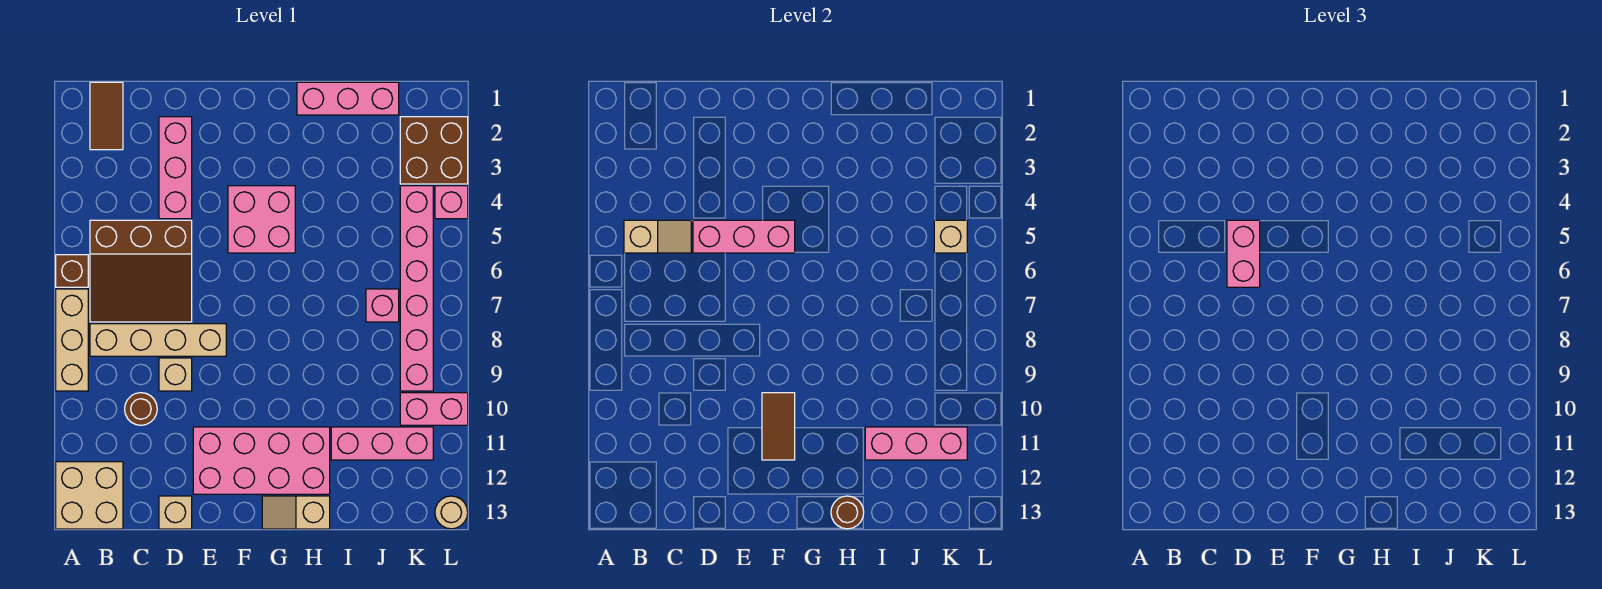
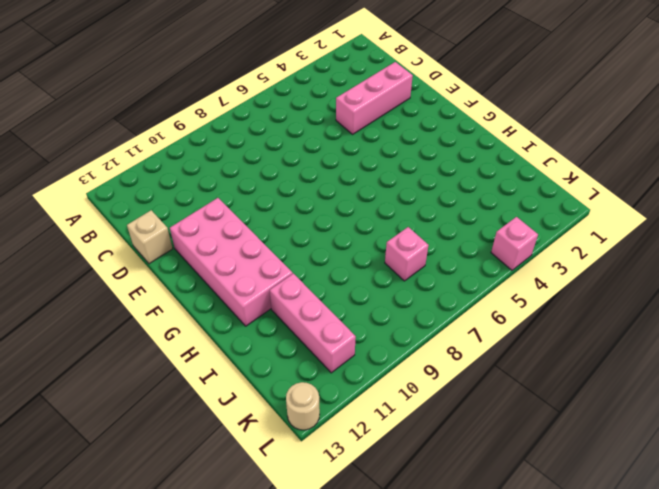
none -> brown brick A6 level 1
none -> tan brick A7:A9 level 1
none -> tan brick A12:B13 level 1

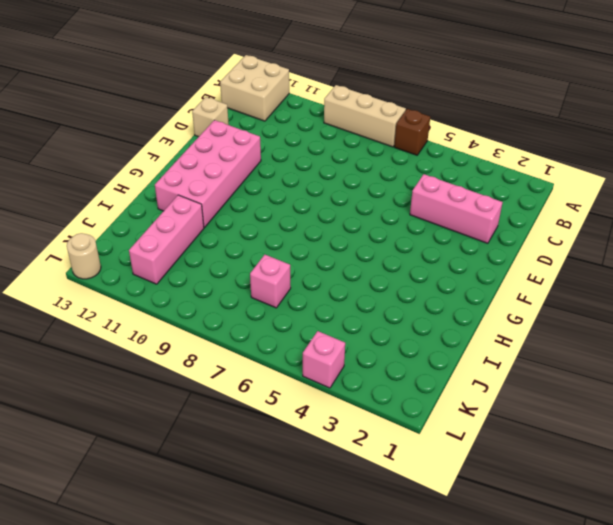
none -> brown tile B1:B2 level 1
none -> brown slope B5:D7 level 1 top 5
none -> tan brick B8:E8 level 1

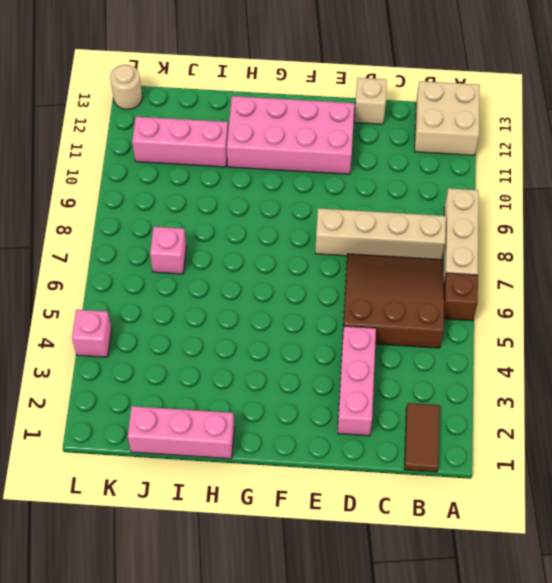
none -> brown round brick C10 level 1
none -> tan brick D9 level 1
none -> pink brick F4:G5 level 1

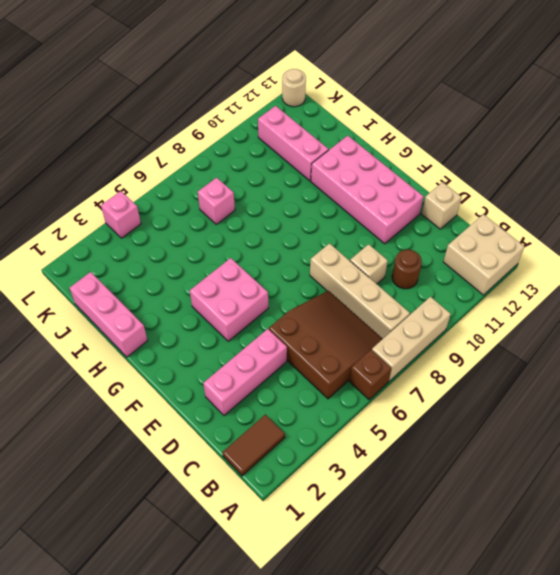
none -> tan slope G13:H13 level 1 top H
none -> brown brick K2:L3 level 1
none -> pink brick K4:K9 level 1

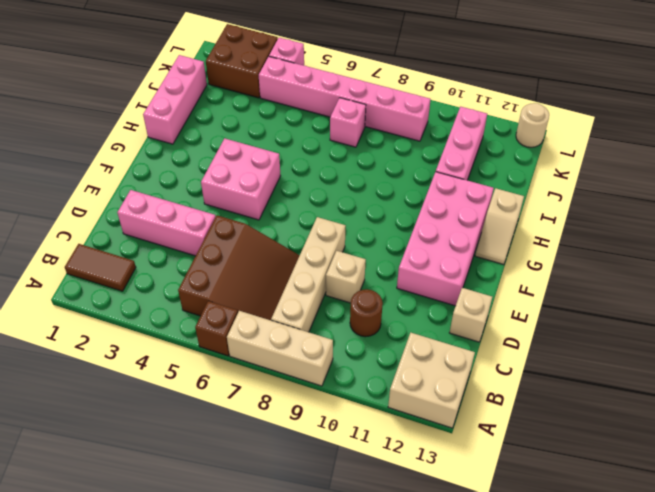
none -> pink brick K10:L10 level 1
none -> tan slope B5:C5 level 2 top B
none -> pink brick D5:F5 level 2

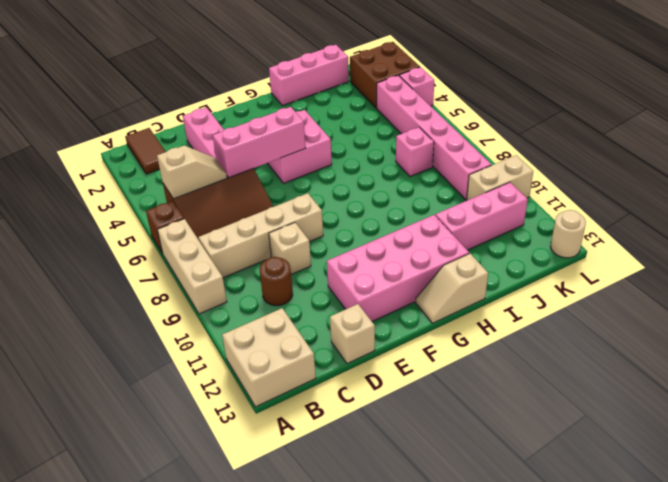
tan brick K10:L10 level 1 -> pink brick K10:L10 level 1
none -> brown tile F10:F11 level 2
none -> brown round brick H13 level 2
none -> pink brick I11:K11 level 2

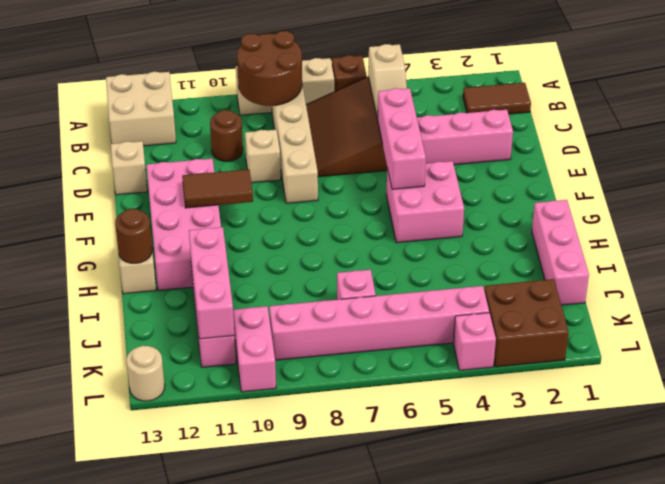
brown round brick A8:B9 level 2 -> none
none -> tan brick K5 level 2
none -> pink brick D5:D6 level 3

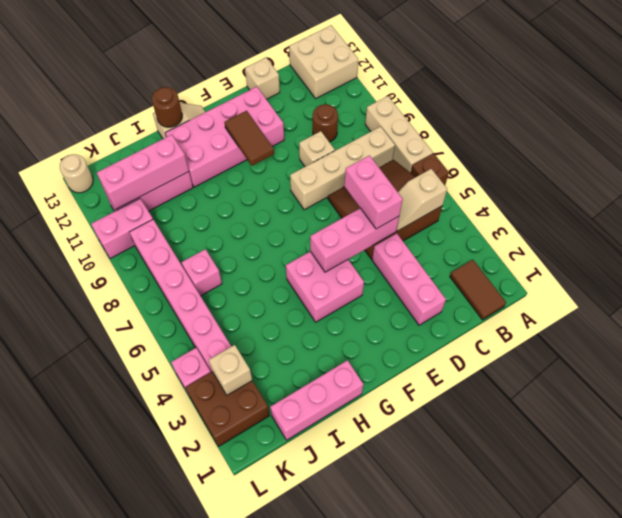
tan brick K3 level 2 -> tan brick K5 level 2

